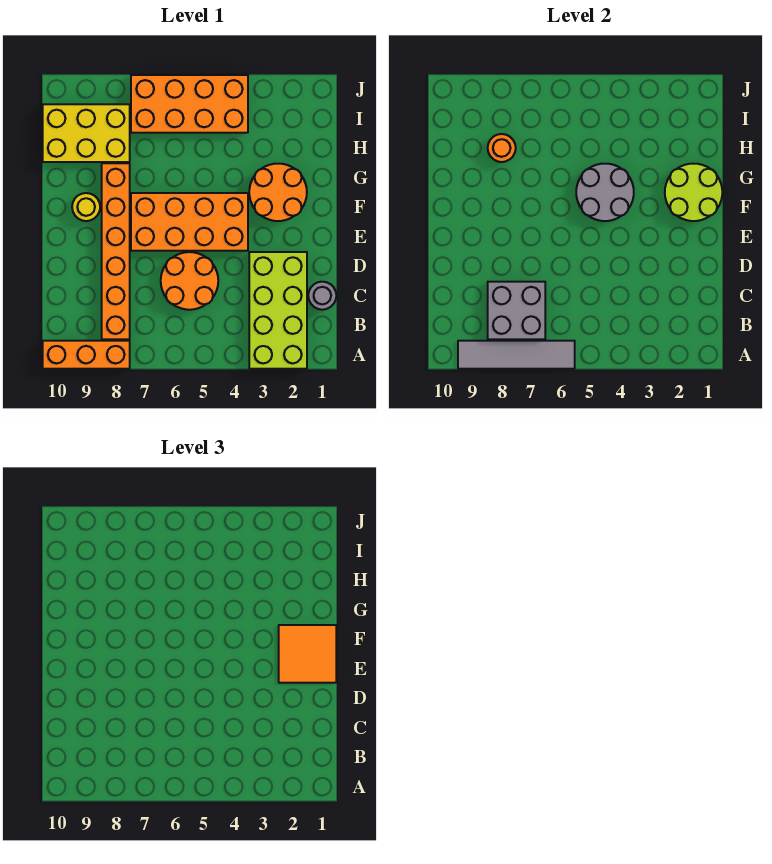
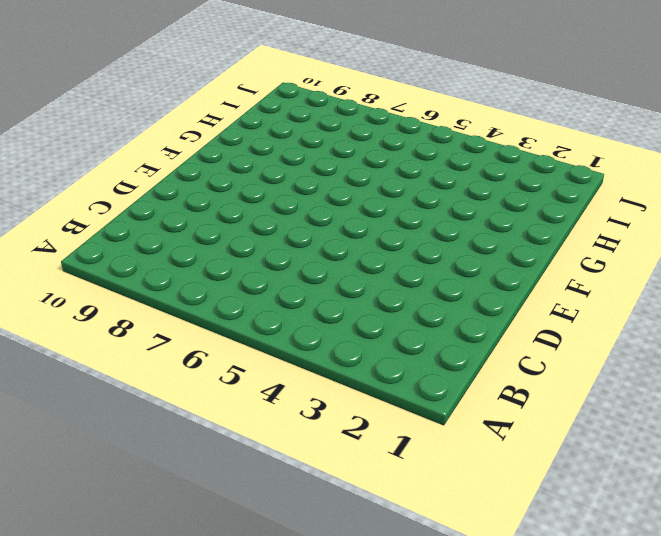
none -> lime brick A2:D3 level 1
none -> orange brick A8:A10 level 1
none -> orange brick B8:G8 level 1

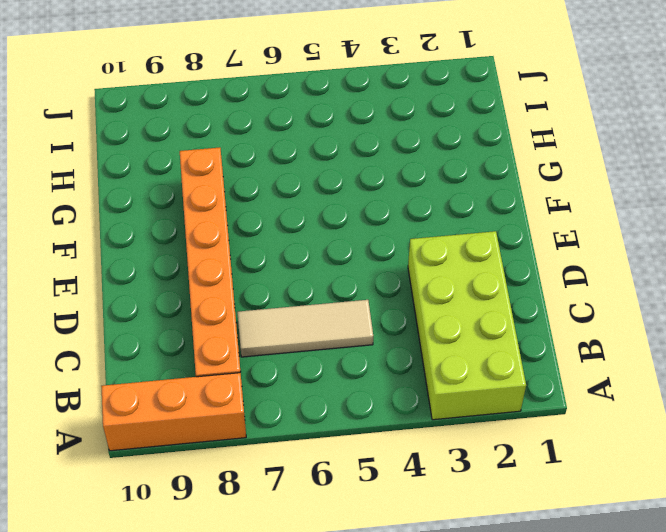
tan tile C5:C7 level 1 -> orange round brick C5:D6 level 1
none -> grey round brick C1 level 1
none -> orange brick E4:F7 level 1
none -> orange round brick F2:G3 level 1

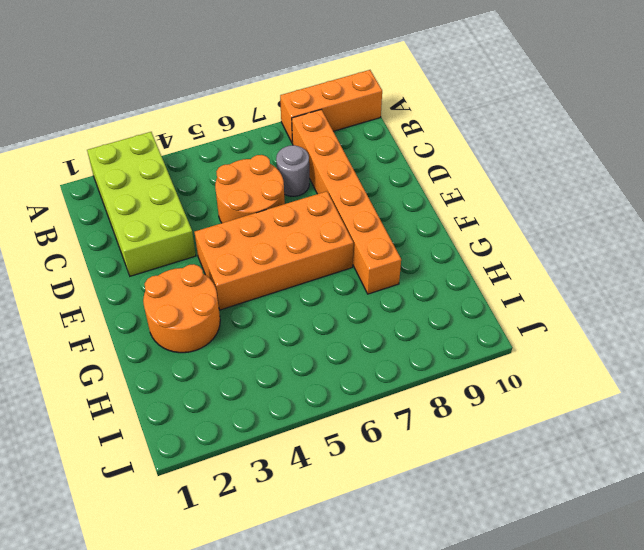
grey round brick C7 level 1 -> grey round brick C1 level 1
none -> yellow round brick F9 level 1
none -> yellow brick H8:I10 level 1
none -> orange brick I4:J7 level 1

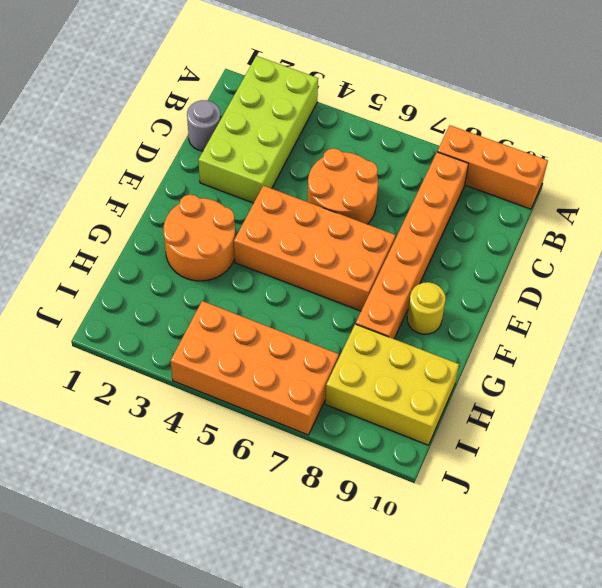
none -> grey tile A6:A9 level 2
none -> grey brick B7:C8 level 2
none -> lime round brick F1:G2 level 2

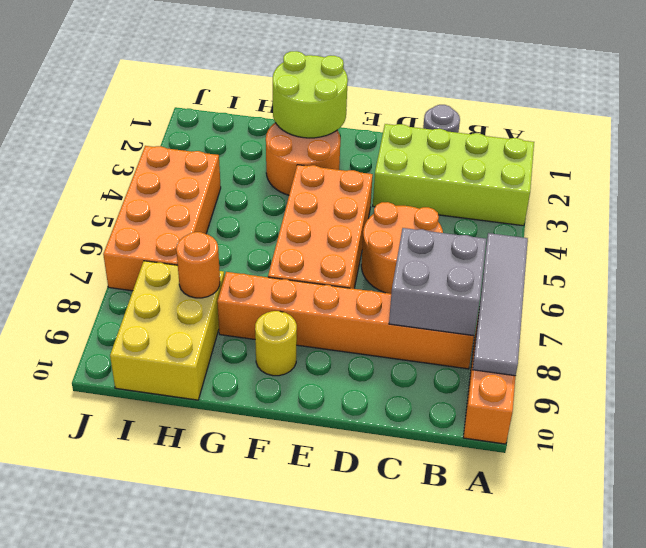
none -> grey round brick F4:G5 level 2
none -> orange tile E1:F2 level 3

